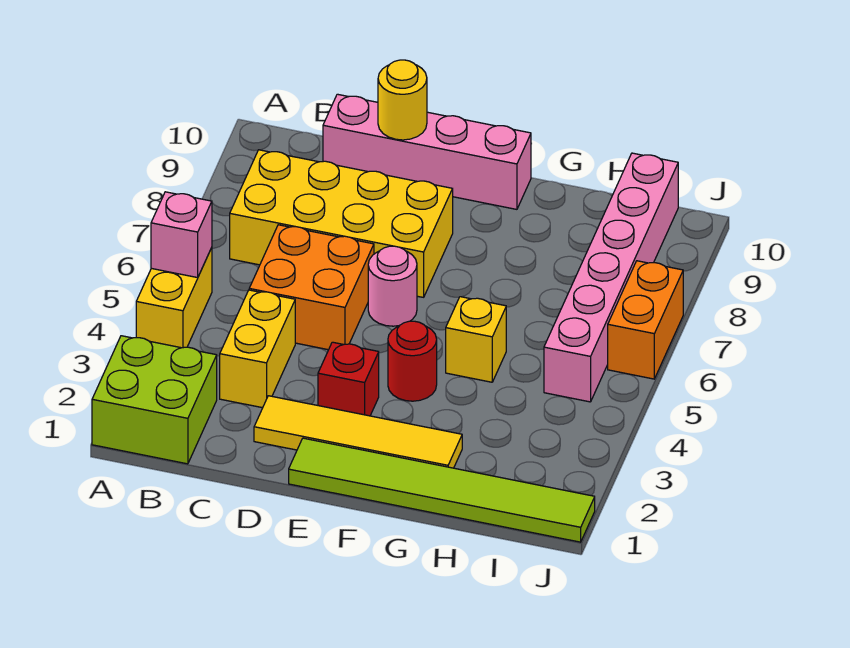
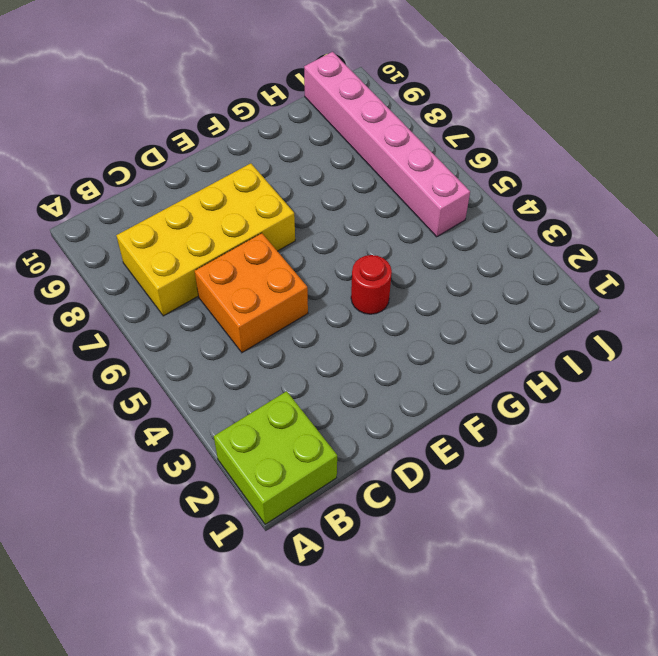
none -> yellow brick A4:A5 level 1
none -> yellow brick C3:C4 level 1
none -> pink brick C10:F10 level 1

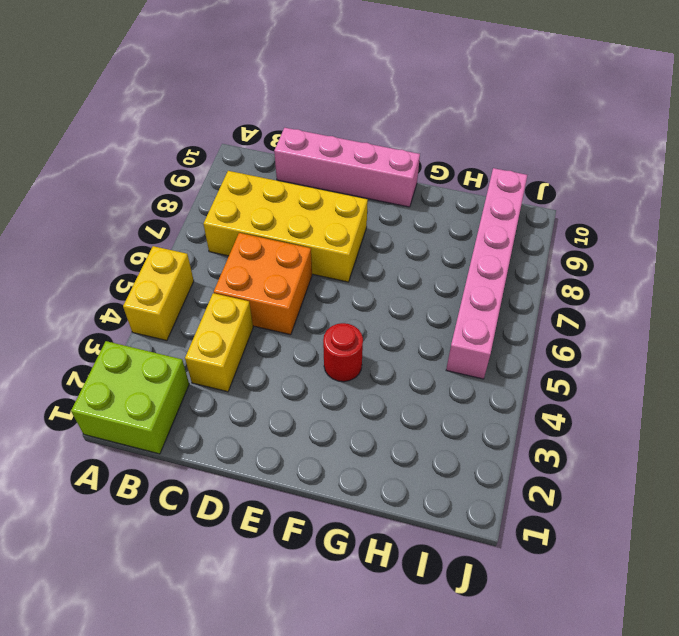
none -> yellow tile D2:G2 level 1
none -> lime tile E1:J1 level 1
none -> red brick E3 level 1

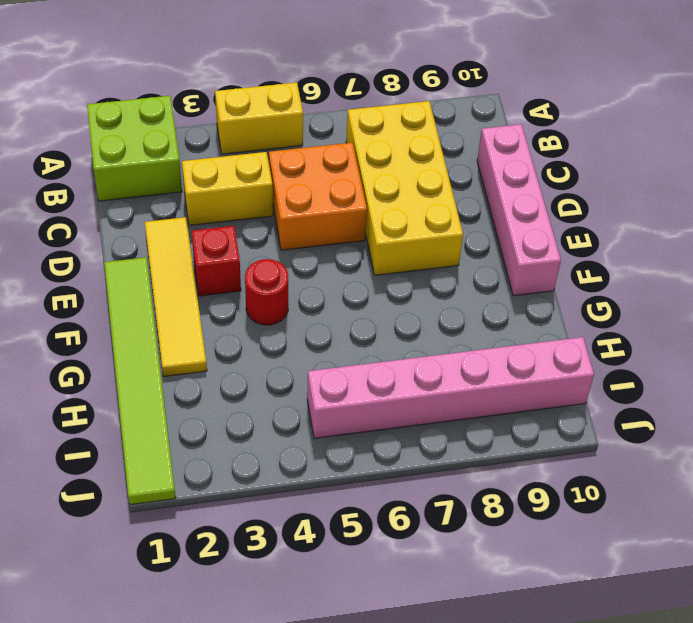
none -> pink round brick E6 level 1
none -> yellow brick G5 level 1
none -> orange brick J6:J7 level 1

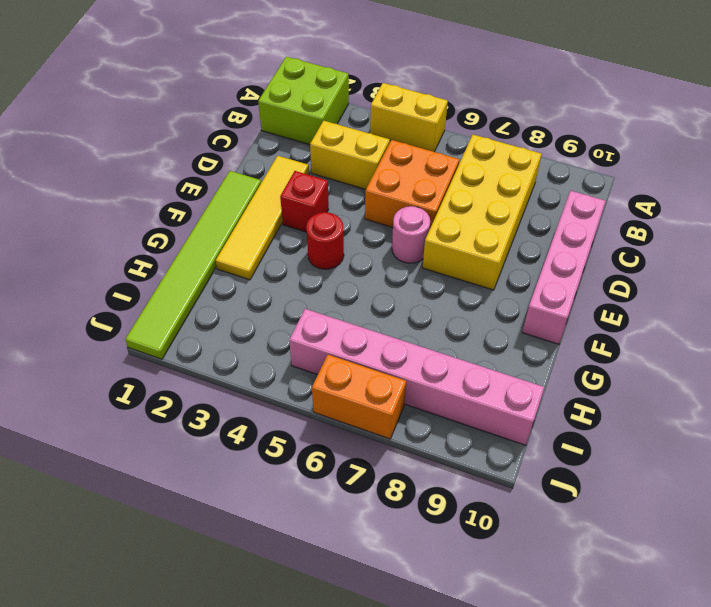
none -> yellow brick G5 level 1
none -> pink brick A5 level 2
none -> yellow round brick D10 level 2

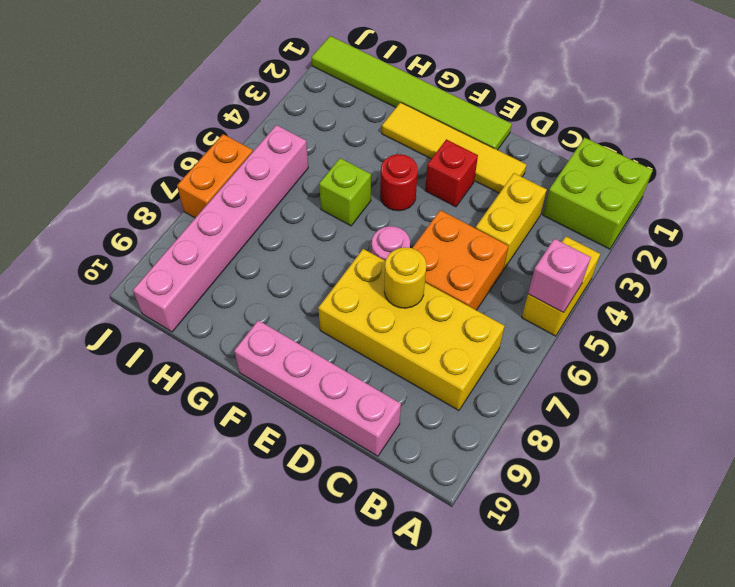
yellow round brick D7 level 2 -> yellow round brick D10 level 2
lime brick G5 level 1 -> yellow brick G5 level 1

